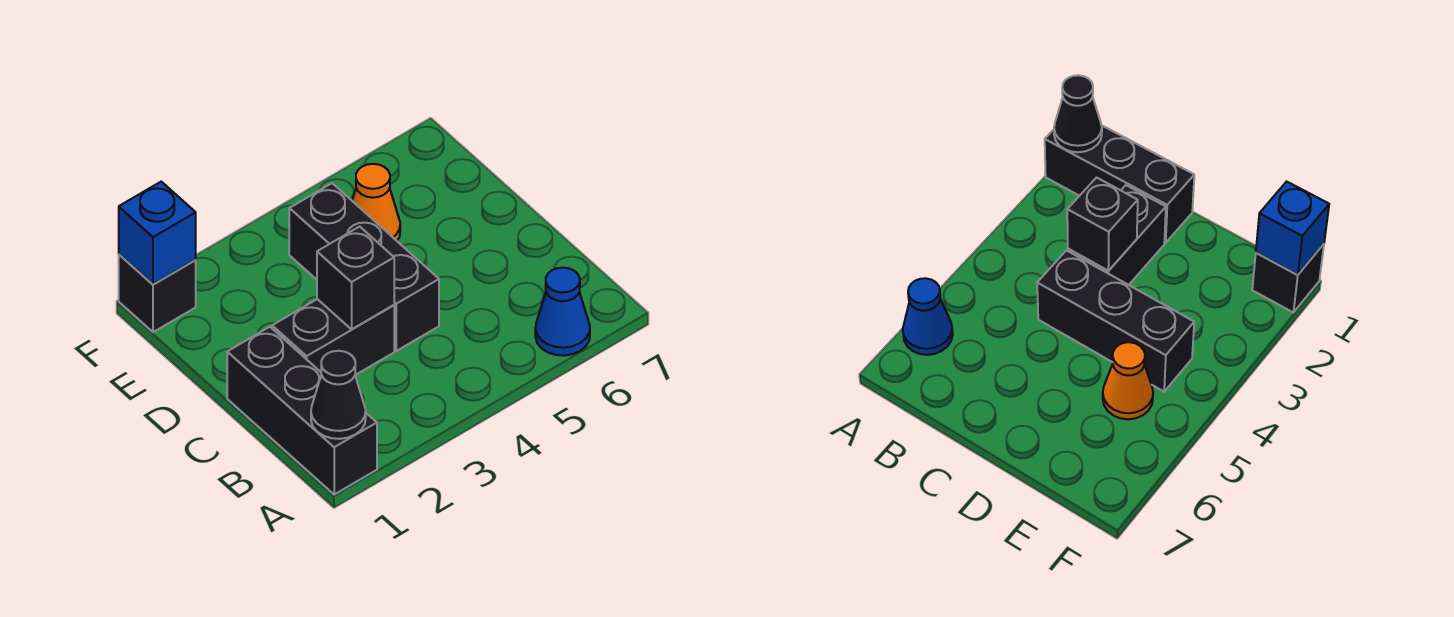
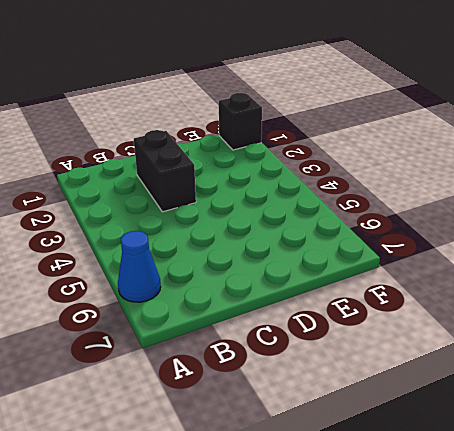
none -> black brick A1:C1 level 1
none -> black brick C4:E4 level 1

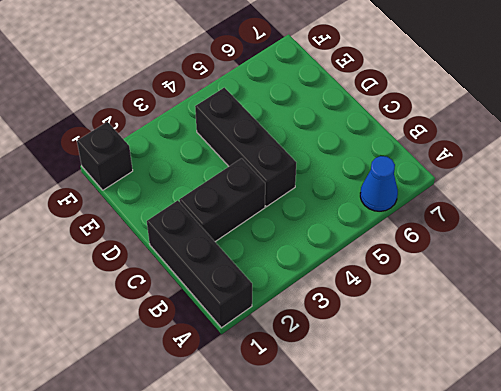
none -> orange cone E5 level 1
none -> black cone A1 level 2

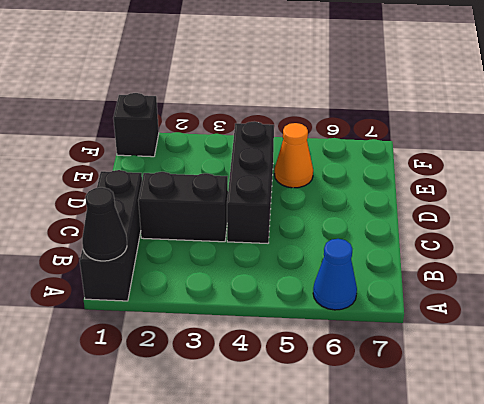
none -> black brick C3 level 2
none -> blue brick F1 level 2

